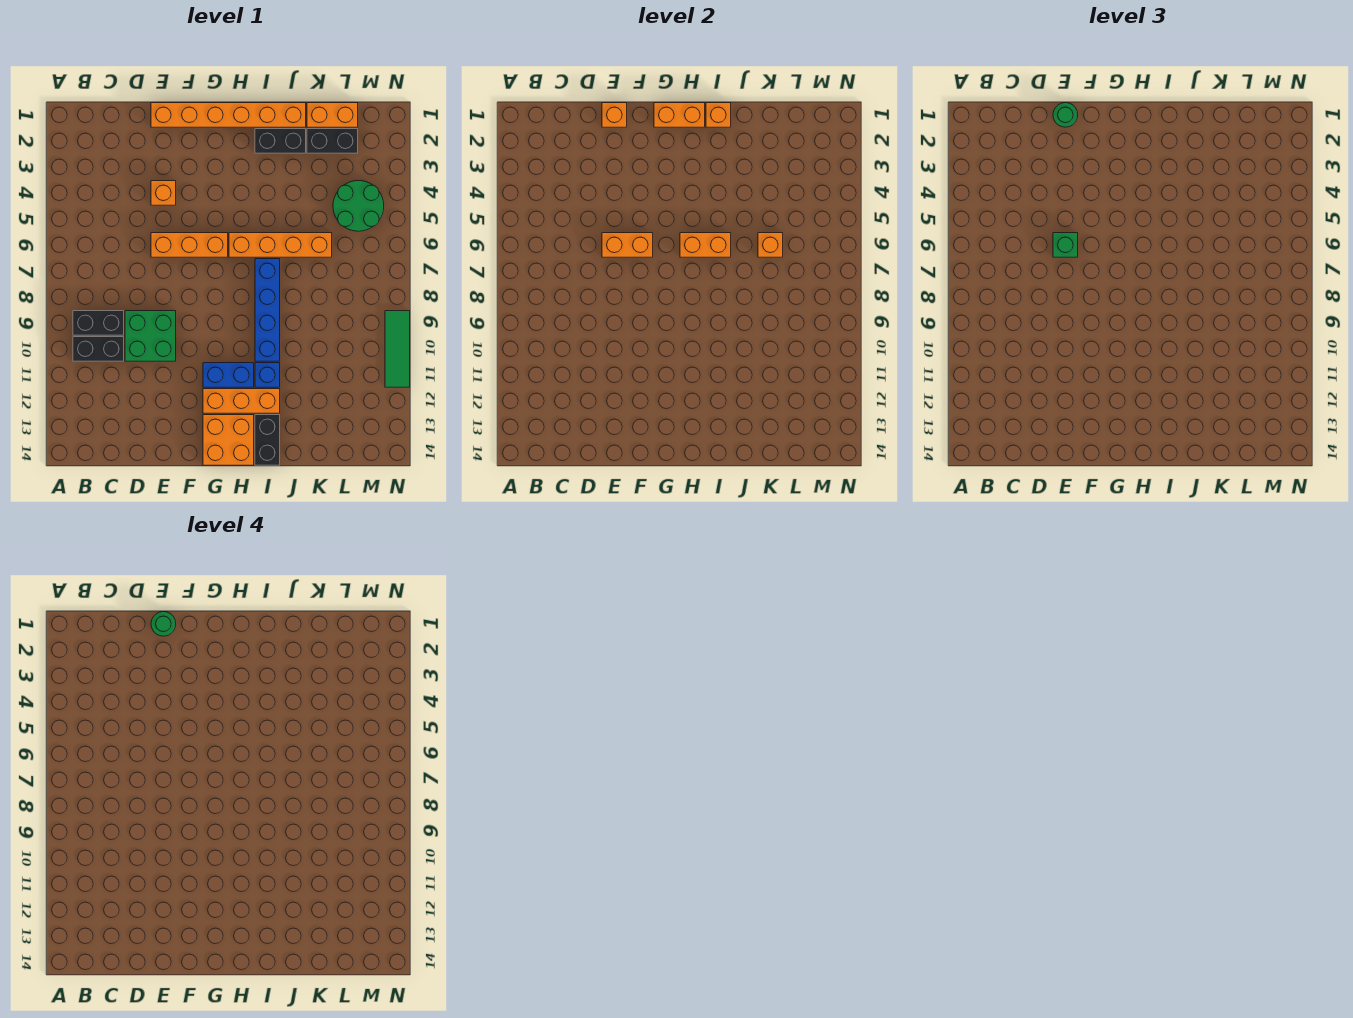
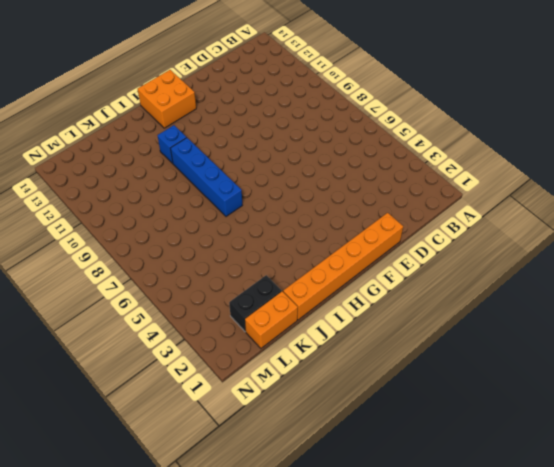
none -> black brick B9:C9 level 1
none -> black brick B10:C10 level 1
none -> green brick D9:E10 level 1

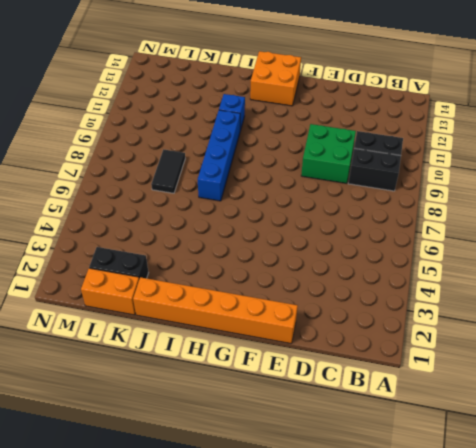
black tile K7:K8 level 1 -> none
none -> orange brick E4 level 1
none -> orange brick E6:G6 level 1
none -> blue brick G11:H11 level 1

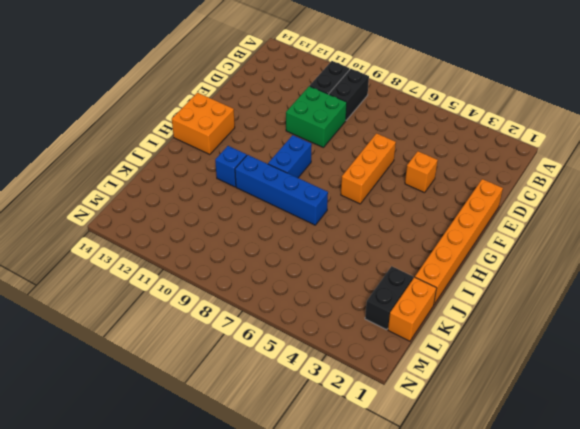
blue brick G9:H9 level 1 -> blue brick G11:H11 level 1
none -> orange brick G12:I12 level 1
none -> orange brick H6:K6 level 1
none -> black brick I2:J2 level 1

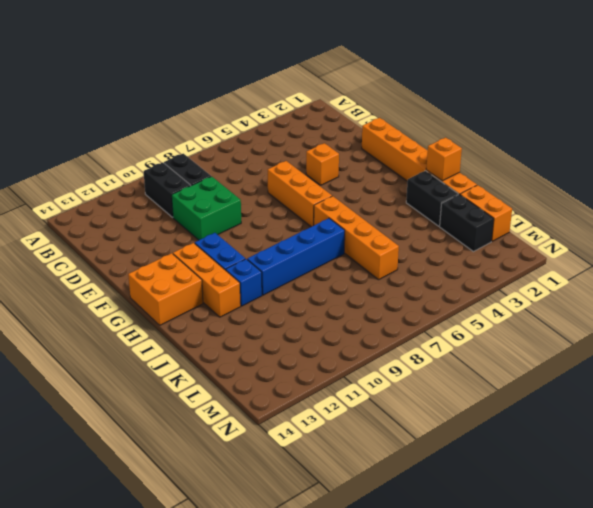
none -> black brick I13:I14 level 1
none -> green round brick L4:M5 level 1
none -> green tile N9:N11 level 1

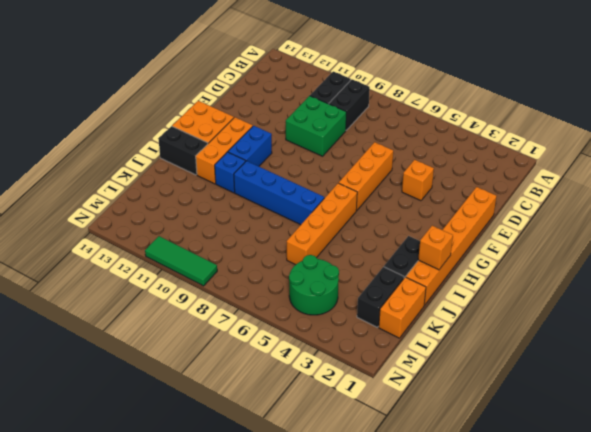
none -> orange brick E1 level 2
none -> orange brick E6:F6 level 2
none -> orange brick G1:H1 level 2

